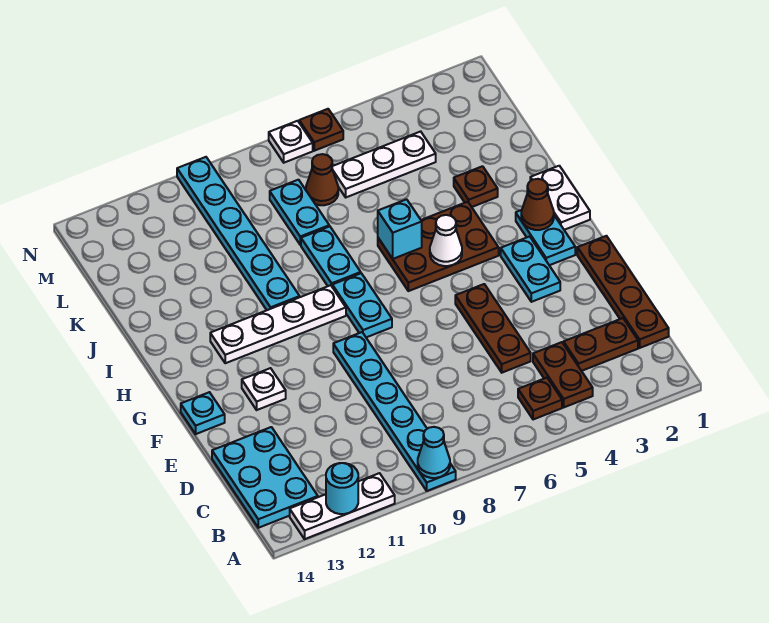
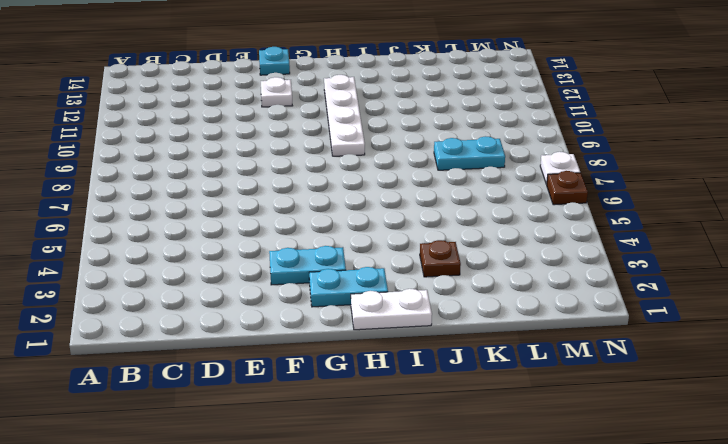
none -> cyan plate A9:F9 level 1
none -> white plate A11:A13 level 1
none -> brown plate B4:C4 level 1

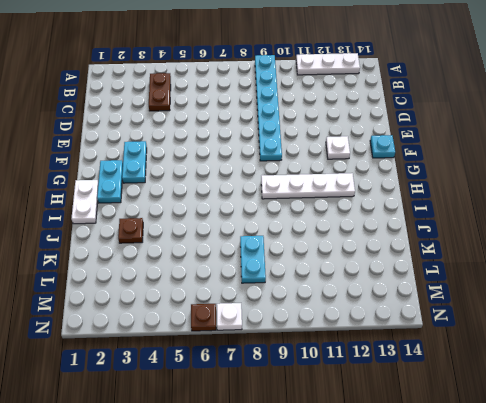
none -> brown plate B5 level 1
none -> cyan plate B13:D14 level 1
none -> brown plate C1:F1 level 1

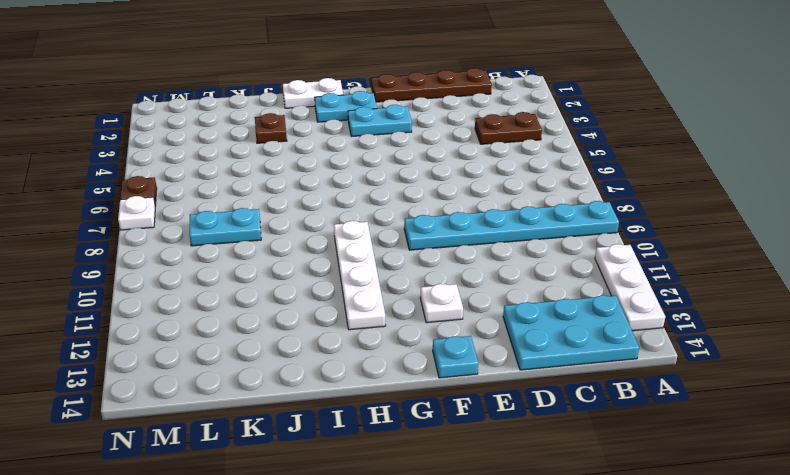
none -> brown plate B5 level 1
none -> brown plate C2:C3 level 1
none -> brown plate D5:F5 level 1

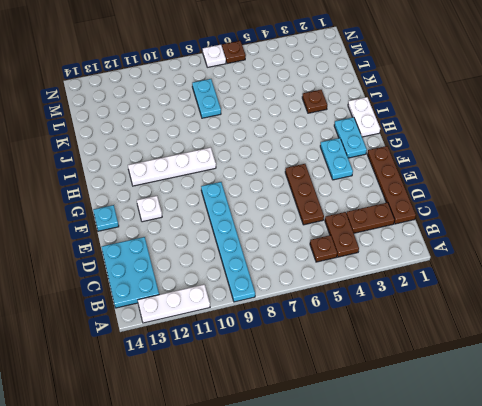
none -> cyan plate G8:H8 level 1
none -> brown plate H4:I6 level 1
none -> cyan plate I8:J8 level 1

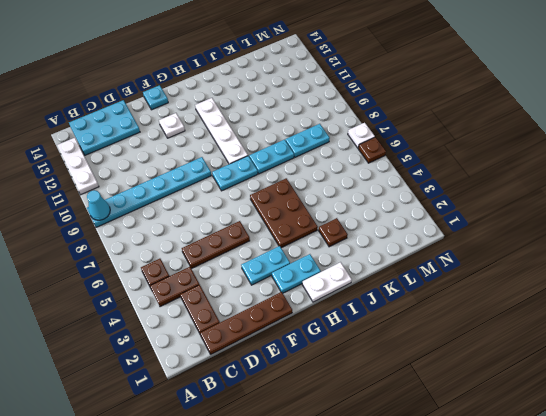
none -> cyan plate I10:N10 level 1
none -> white plate L4:L6 level 1
none -> brown cone L7 level 1

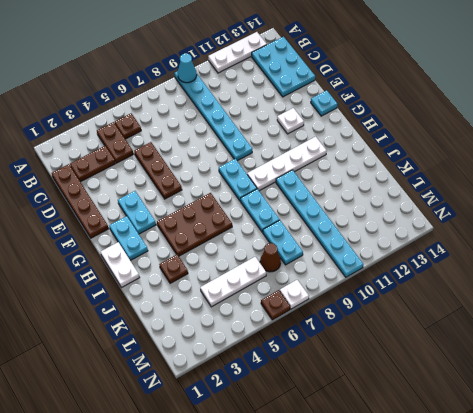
none -> cyan round brick A12 level 2
none -> brown cone H2 level 2
none -> white cone H5 level 2

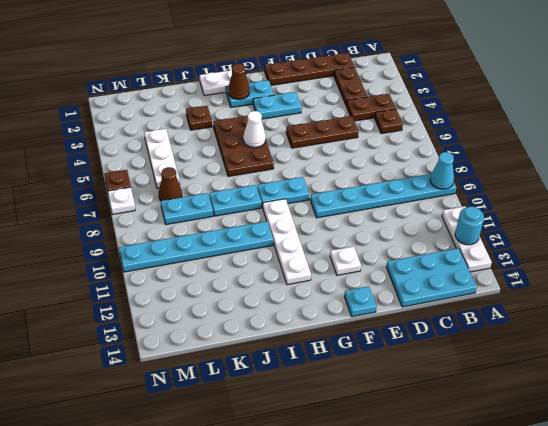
none -> cyan brick I6 level 2

